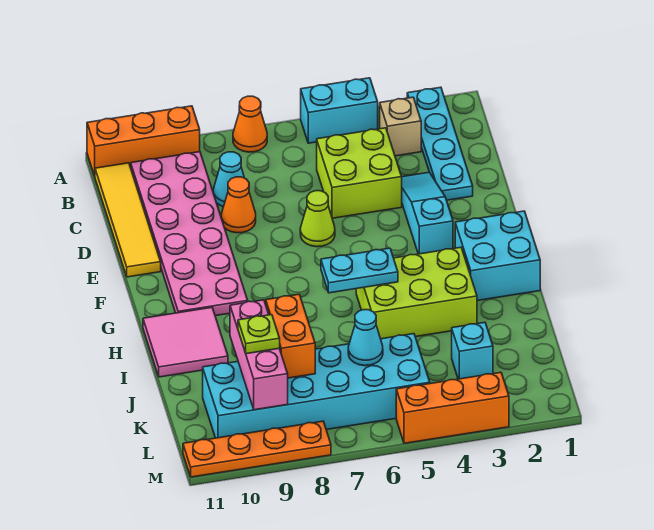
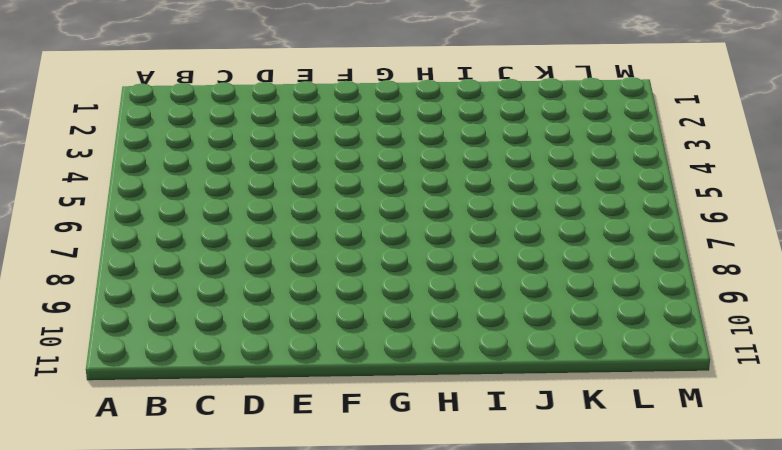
none -> cyan plate A2:D2 level 1
none -> cyan brick A4:A5 level 1
none -> orange cone A7 level 1

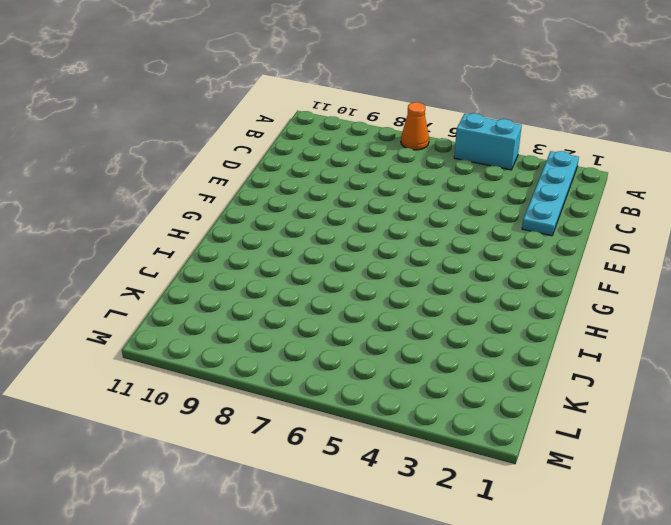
none -> orange brick A9:A11 level 1
none -> tan brick B3 level 1
none -> pink plate B9:G10 level 1

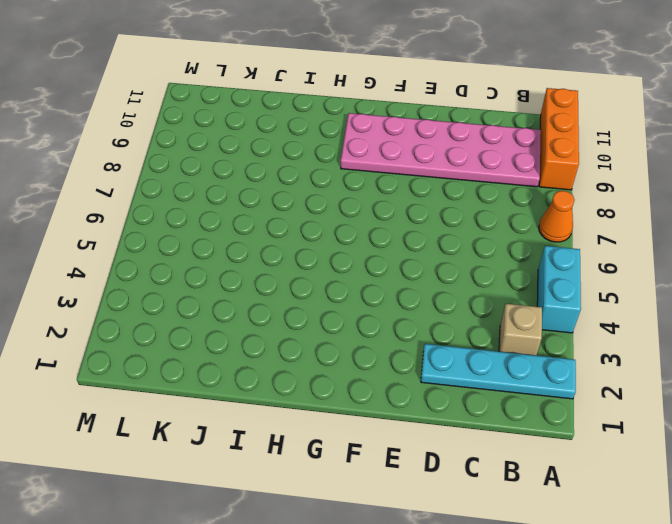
none -> yellow tile B11:E11 level 1
none -> lime brick C4:D5 level 1
none -> cyan cone C8 level 1

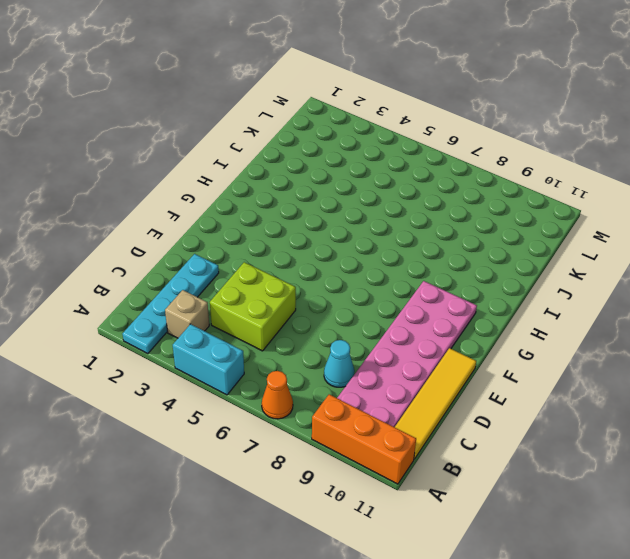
none -> cyan slope D3:F3 level 1 top F
none -> orange cone D8 level 1
none -> lime cone E6 level 1

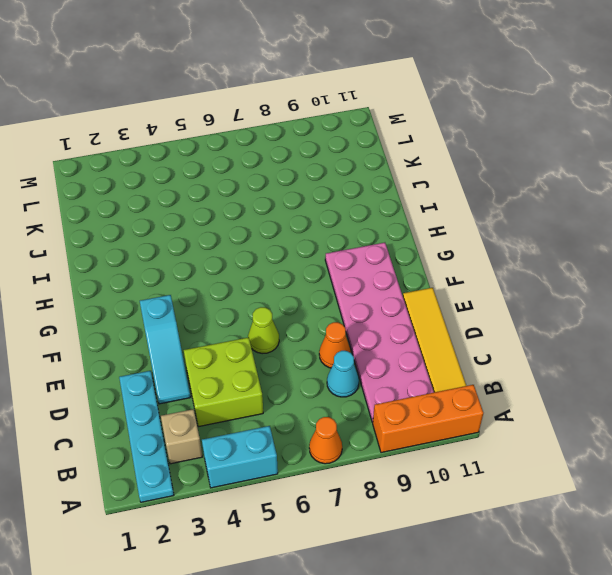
none -> cyan brick G1:H2 level 1
none -> lime brick H3:I5 level 1
none -> pink tile H10:I11 level 1

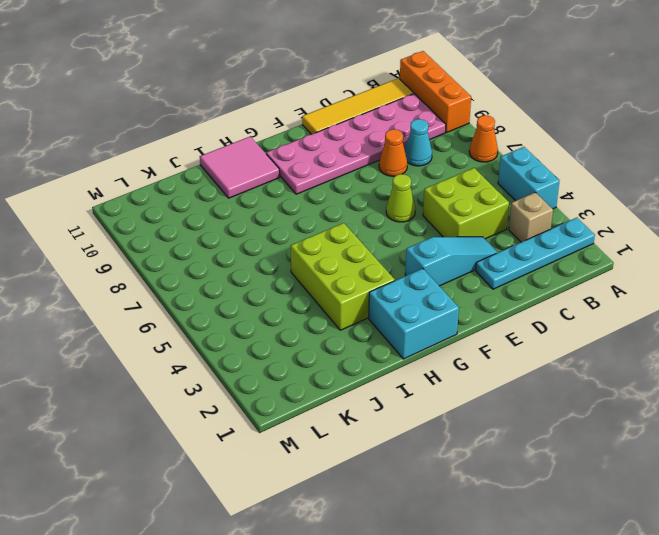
none -> cyan brick K3 level 1
none -> cyan brick K5:L10 level 1
none -> orange brick M3:M5 level 1

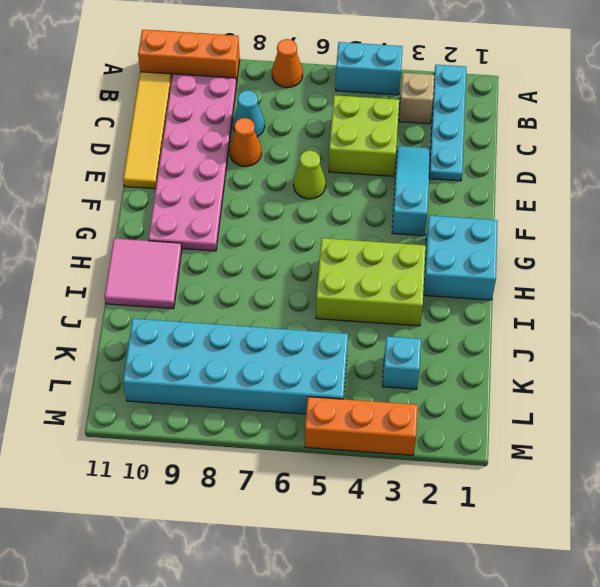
none -> orange plate M8:M11 level 1
none -> cyan plate H5:H6 level 2
none -> orange brick J8:K8 level 2

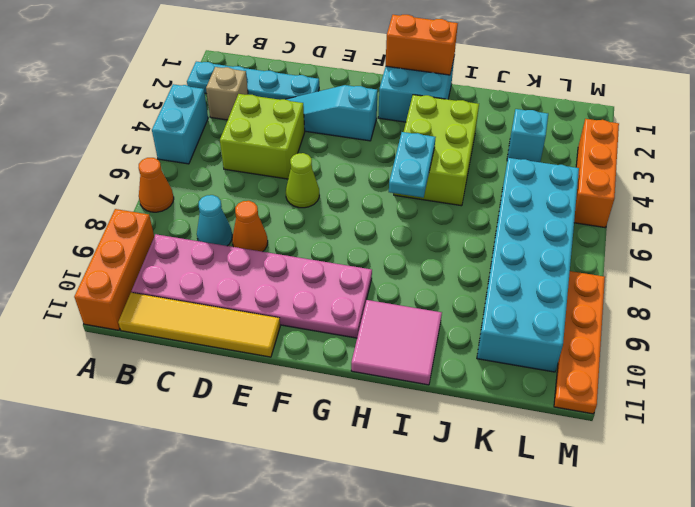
orange brick G1:H1 level 2 -> orange brick J8:K8 level 2
none -> pink brick J9:L9 level 2
none -> cyan cone K6 level 2
none -> lime plate K9 level 3

